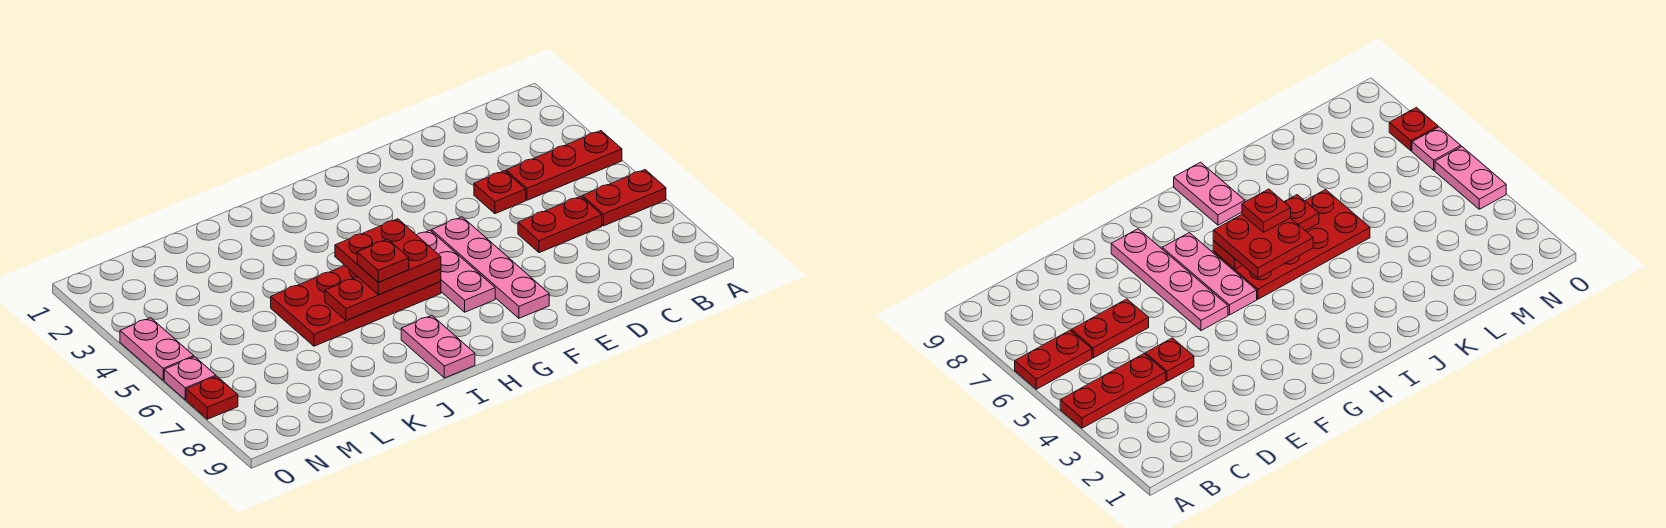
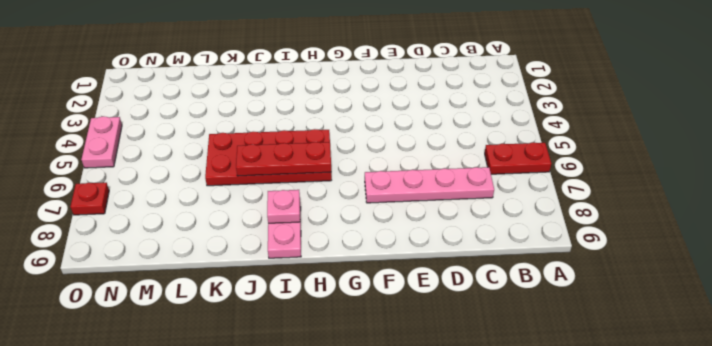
pink plate C7:F7 level 1 -> pink plate F5:F8 level 1
pink plate I8 level 2 -> pink plate O6 level 1
none -> red plate A4:C4 level 1
none -> red plate C6:D6 level 1
none -> red plate D4 level 1

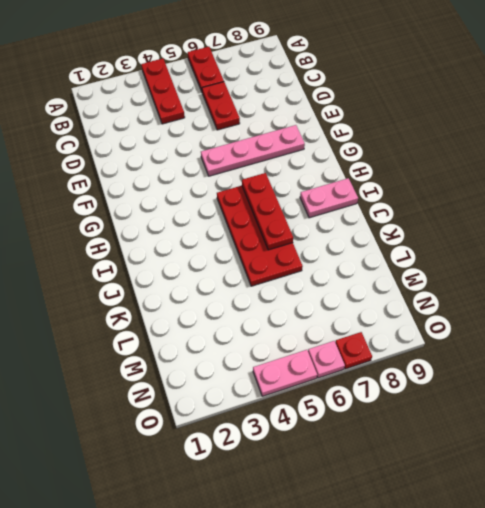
none -> red plate D4 level 1
none -> pink plate G5:G7 level 1
none -> red plate H5:I6 level 3

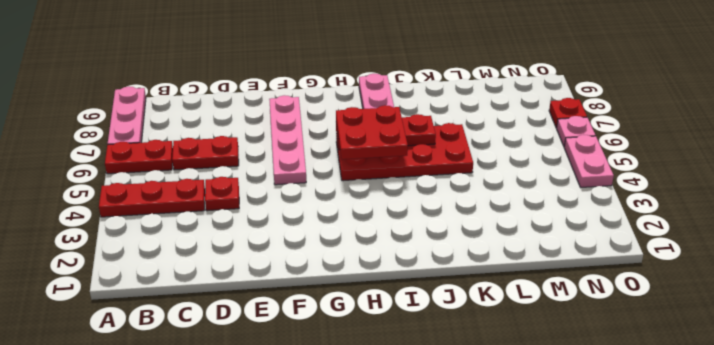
pink plate A7:A9 level 1 -> pink plate G5:G7 level 1
none -> red plate I6 level 4

